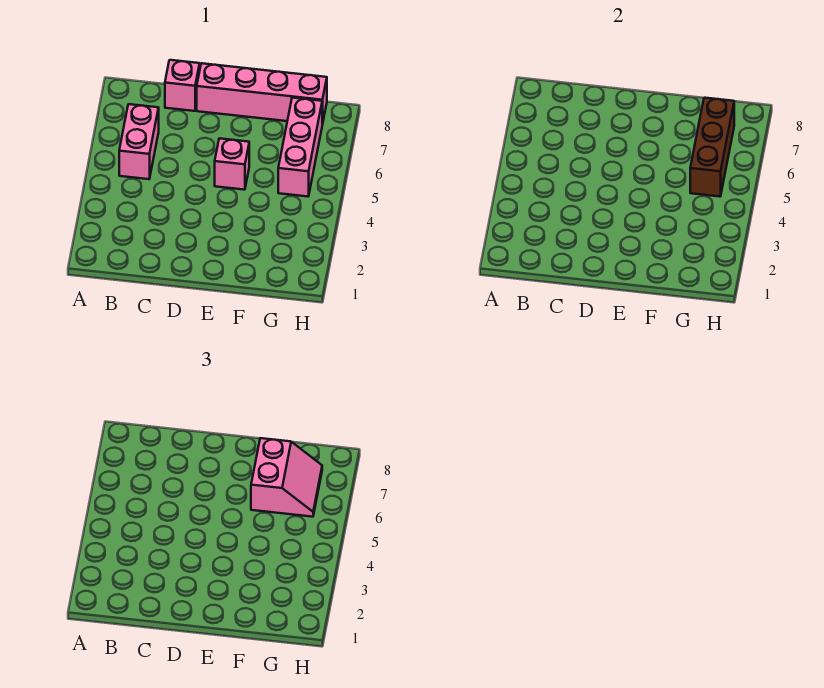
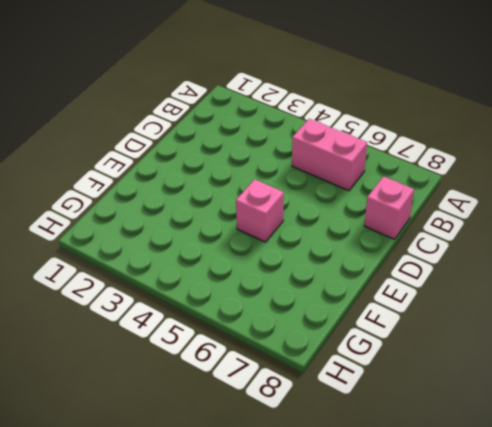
none -> pink brick D8:G8 level 1
none -> pink brick G5:G7 level 1

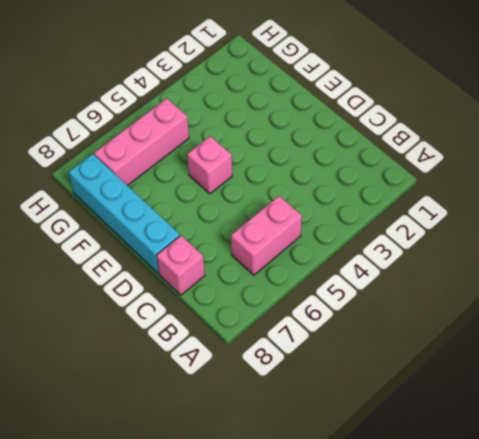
cyan brick D8:G8 level 1 -> pink brick D8:G8 level 1
none -> brown brick G5:G7 level 2
none -> pink slope F6:G7 level 3 top F

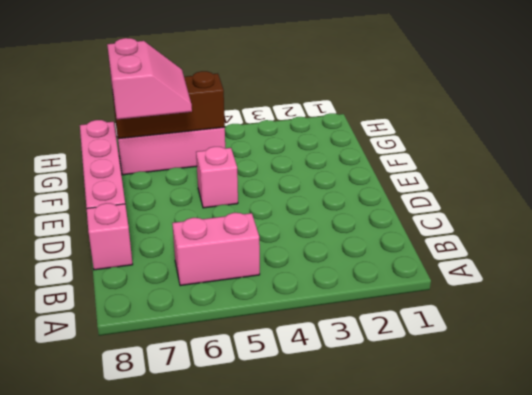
pink slope F6:G7 level 3 top 7 -> pink slope F6:G7 level 3 top F

